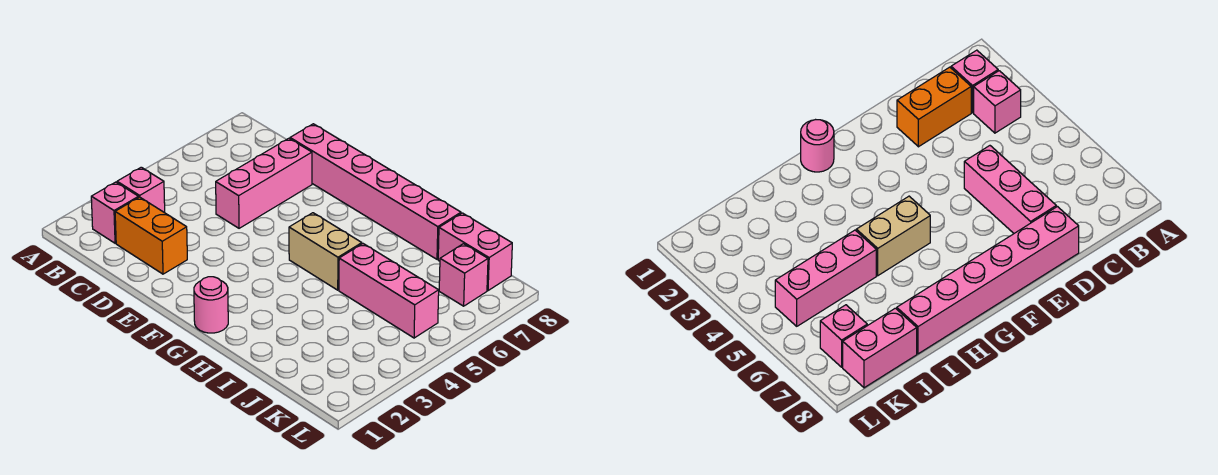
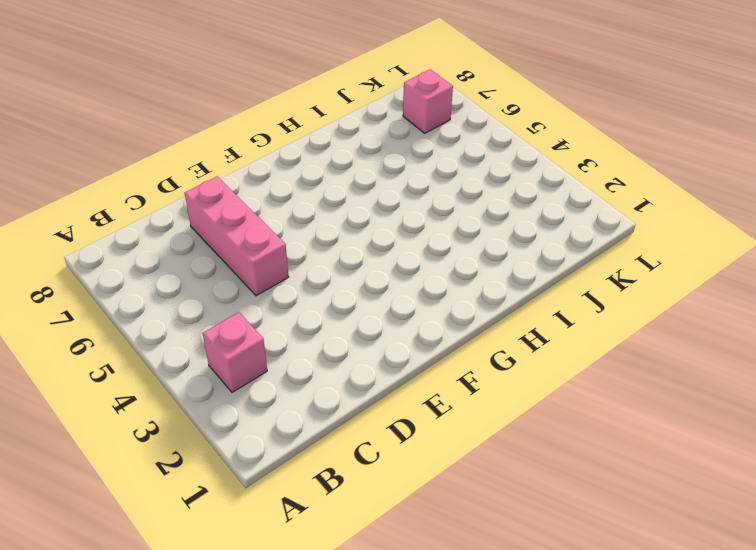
none -> pink brick B2 level 1
none -> orange brick C2:D2 level 1

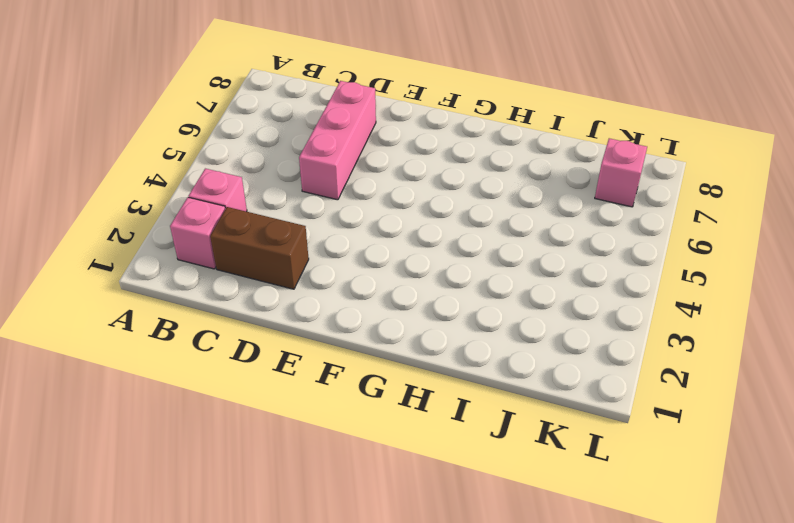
brown brick C2:D2 level 1 -> orange brick C2:D2 level 1
none -> pink brick D8:I8 level 1
none -> pink round brick G1 level 1

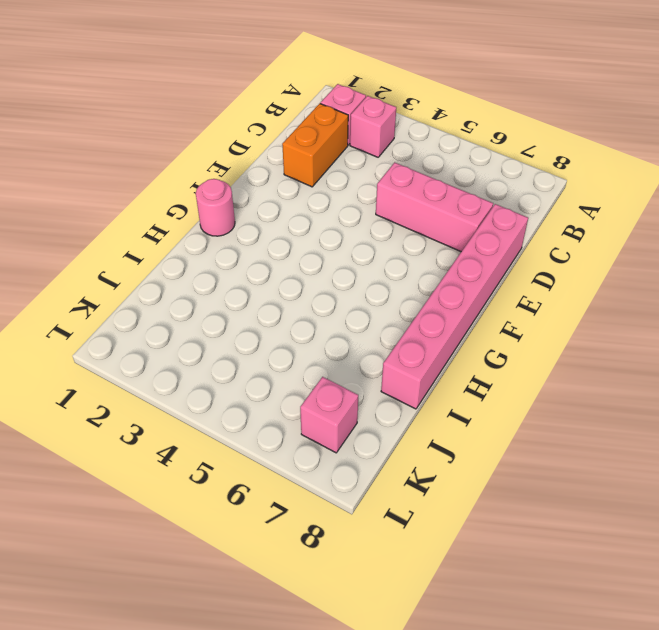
none -> tan brick G5:H5 level 1
none -> pink brick I5:K5 level 1

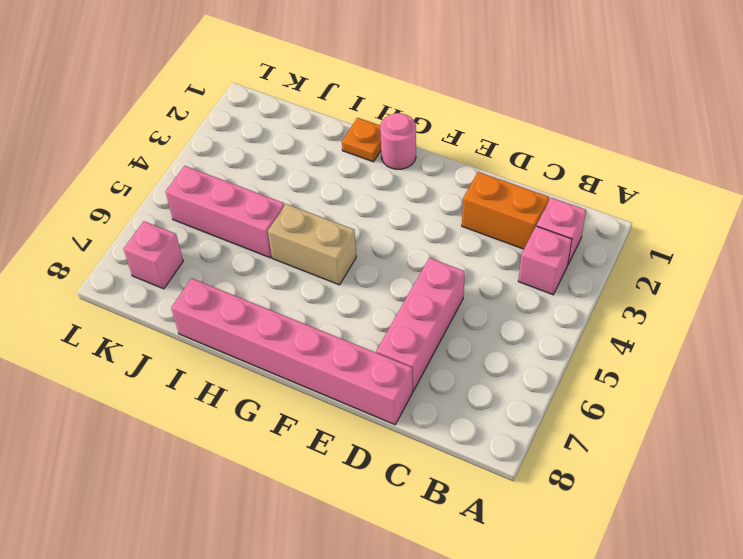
orange plate H1 level 1 -> none
none -> pink brick J8:K8 level 1

